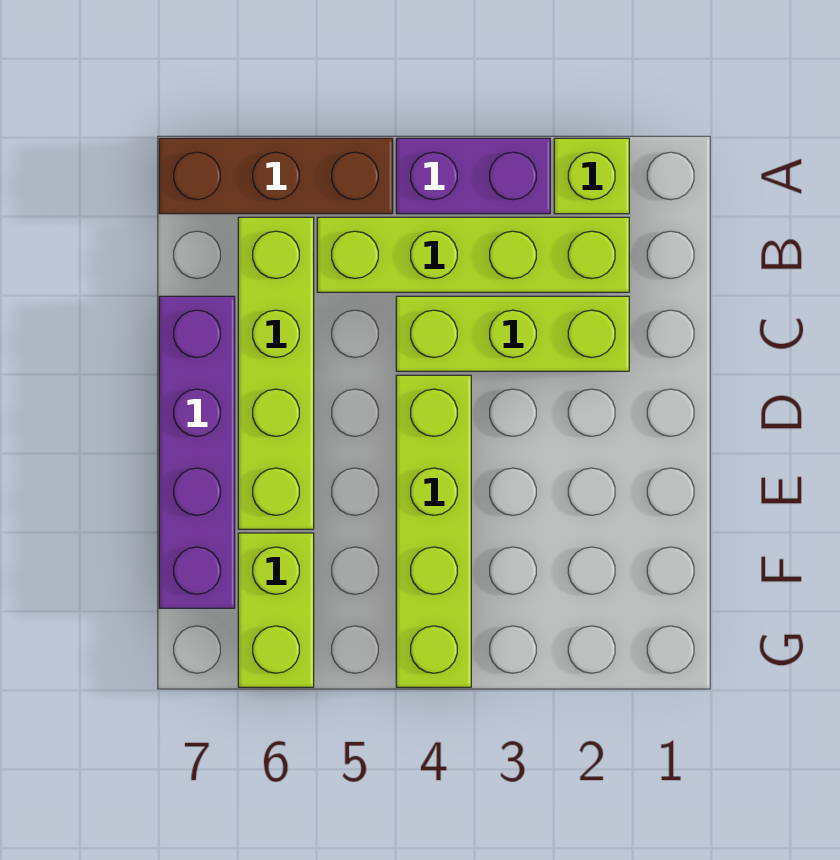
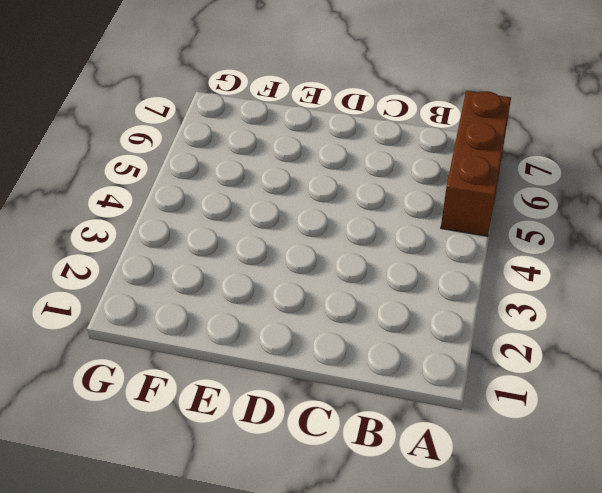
none -> lime brick A2 level 1
none -> purple brick A3:A4 level 1

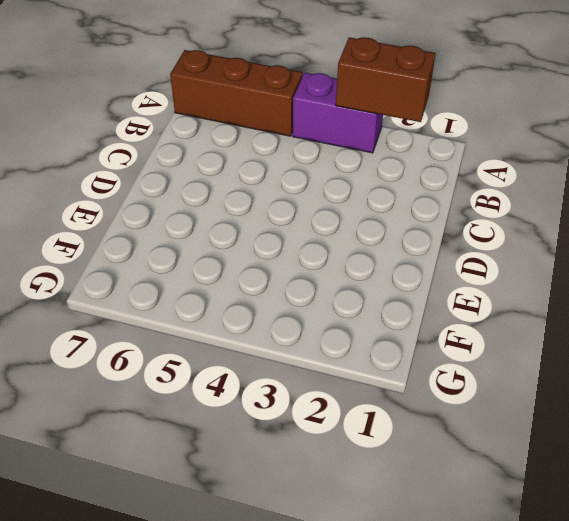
brown brick A2:A3 level 2 -> none
none -> lime brick A2 level 1
none -> lime brick B2:B5 level 1

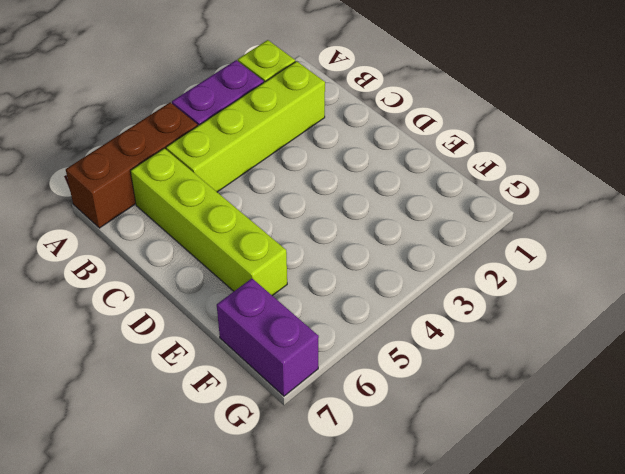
purple brick F7:G7 level 1 -> purple brick C7:F7 level 1
none -> lime brick C2:C4 level 1
none -> lime brick D4:G4 level 1

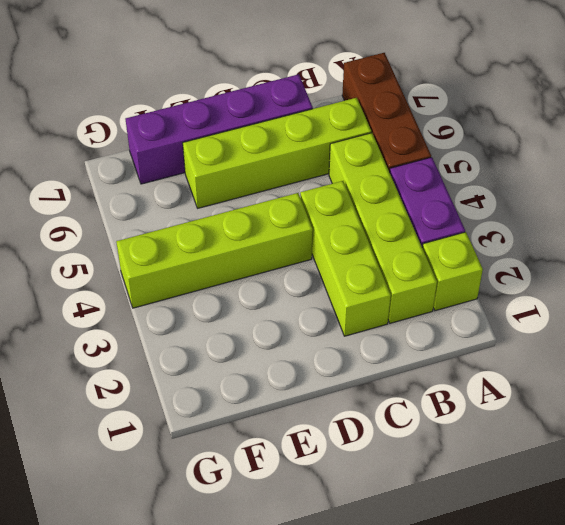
none -> lime brick F6:G6 level 1

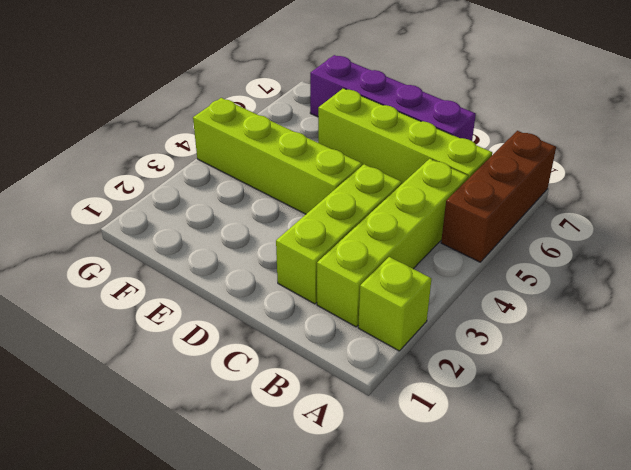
none -> purple brick A3:A4 level 1
none -> lime brick F6:G6 level 1

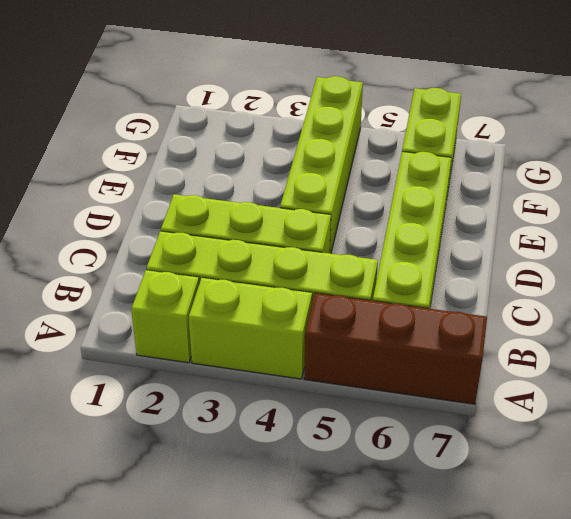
lime brick A3:A4 level 1 -> purple brick A3:A4 level 1
none -> purple brick C7:F7 level 1

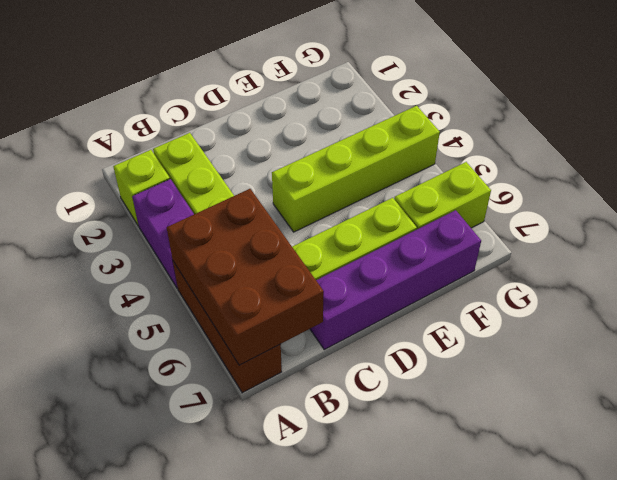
brown brick A5:B7 level 2 -> none
none -> lime brick C2:C4 level 1

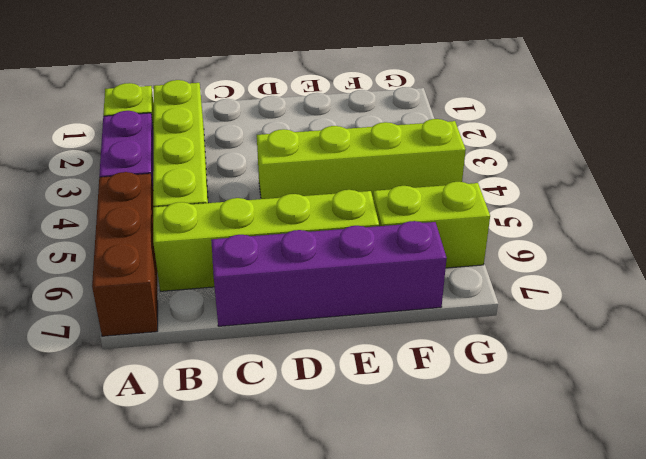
none -> lime brick C2:C4 level 1

